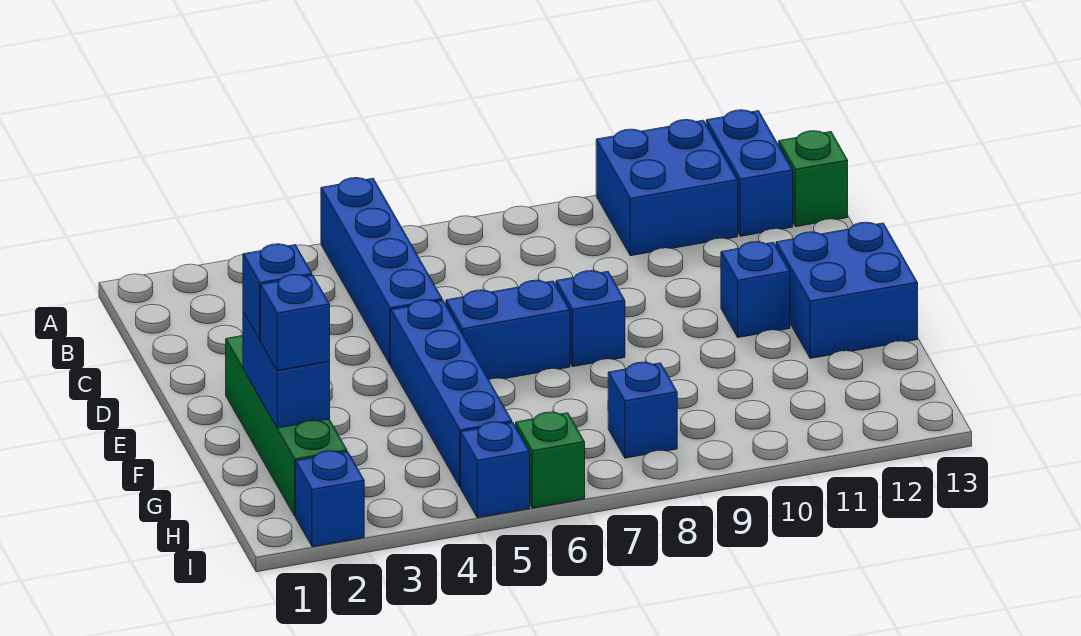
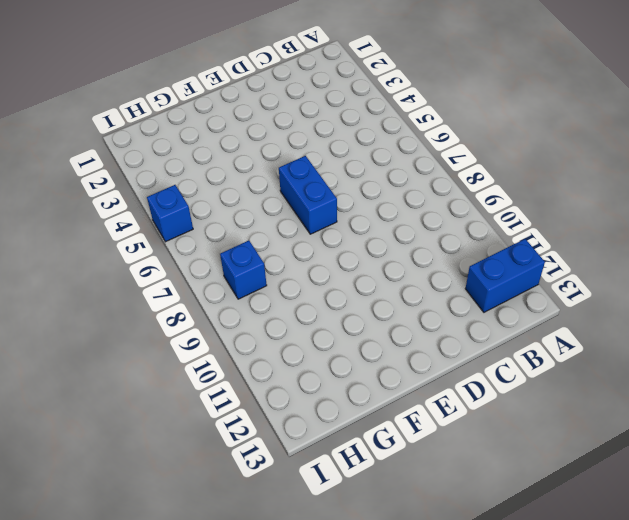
none -> blue brick A5:D5 level 1
none -> blue brick A10:B11 level 1
none -> green brick B13 level 1

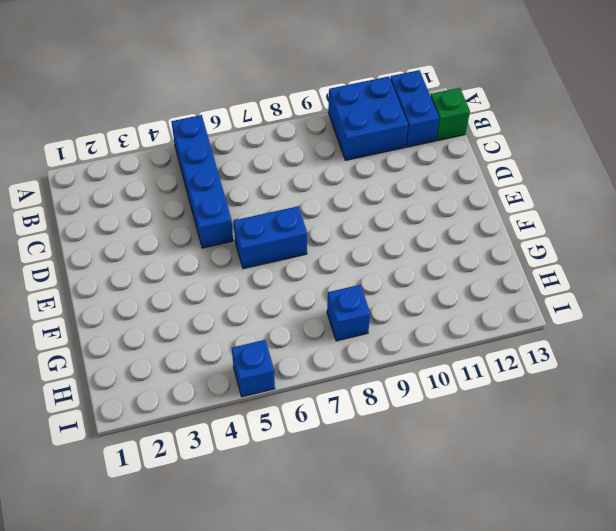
none -> green brick E2:H2 level 1
none -> blue brick E5:H5 level 1
none -> blue brick E8 level 1

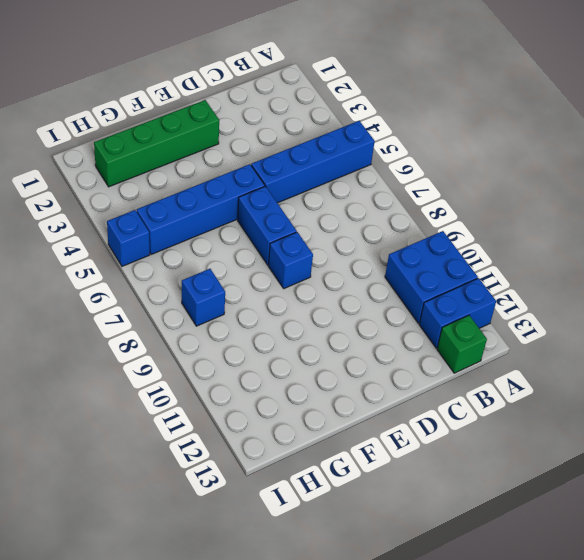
none -> blue brick E11 level 1
none -> blue brick E12:F13 level 1
none -> blue brick I2 level 1

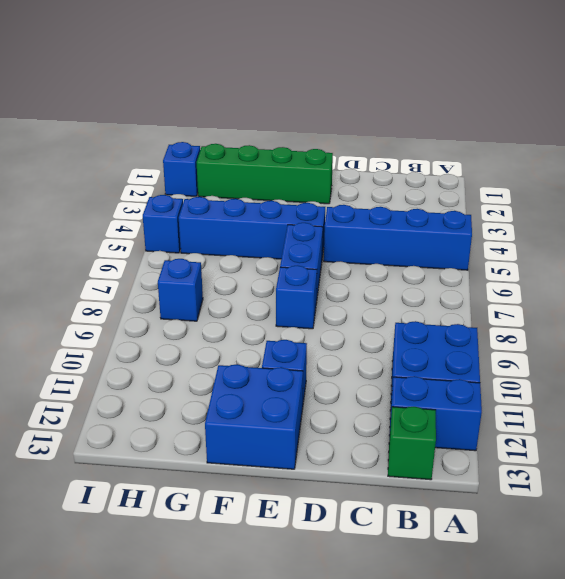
none -> green brick I6 level 1
none -> blue brick F2:G2 level 2
none -> blue brick F2 level 3

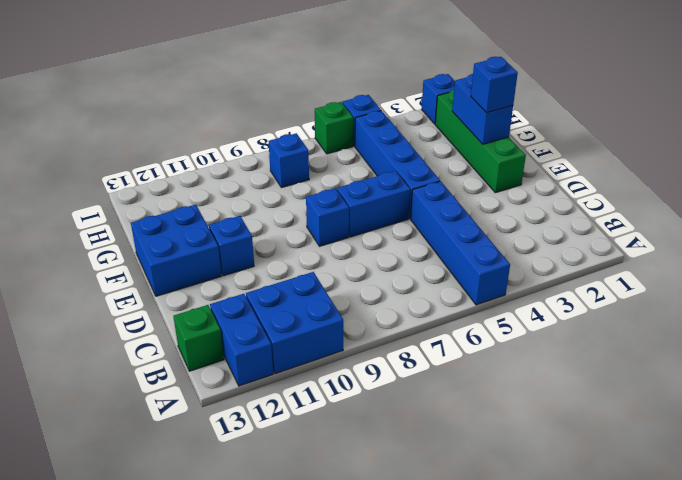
none -> blue brick G2 level 3

